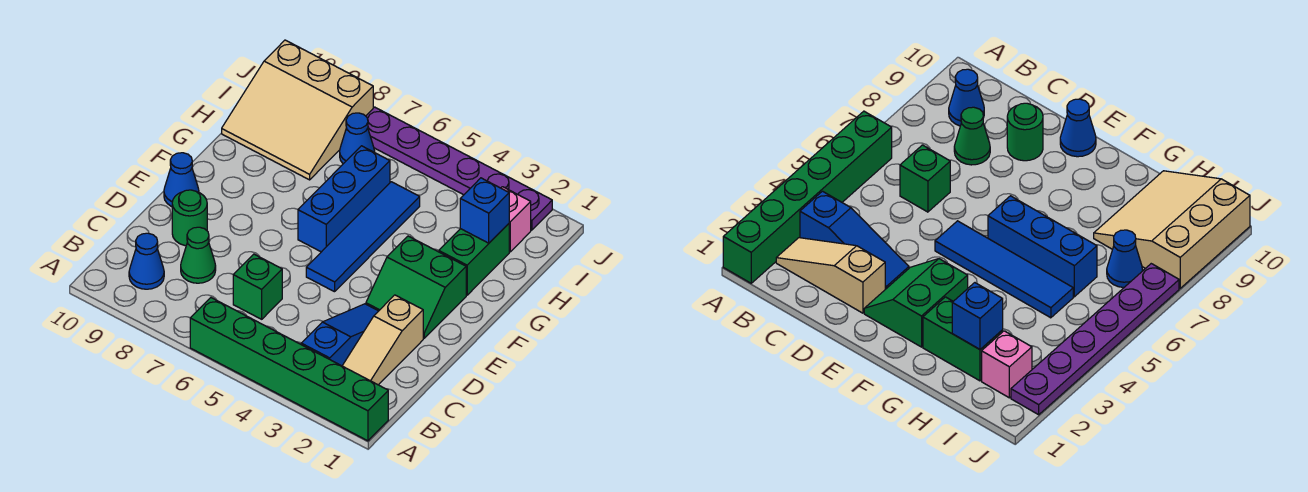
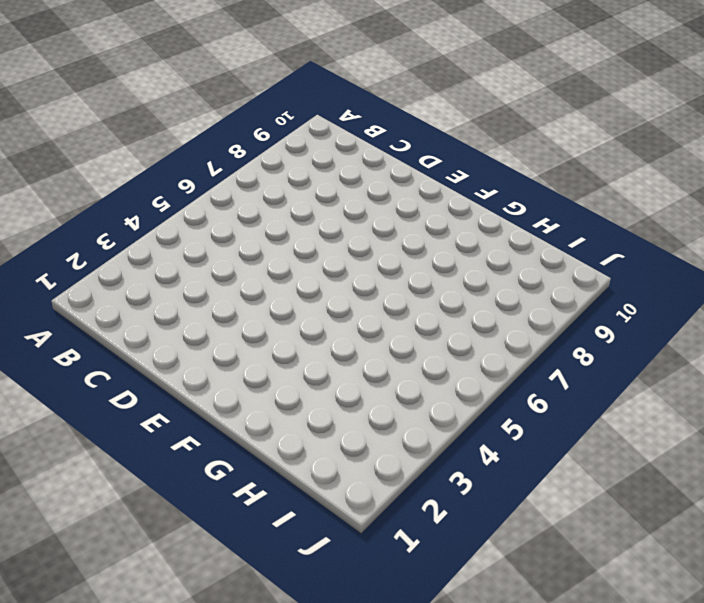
none -> green brick A1:A6 level 1
none -> tan slope B2:D2 level 1 top D
none -> blue slope B3:D3 level 1 top B

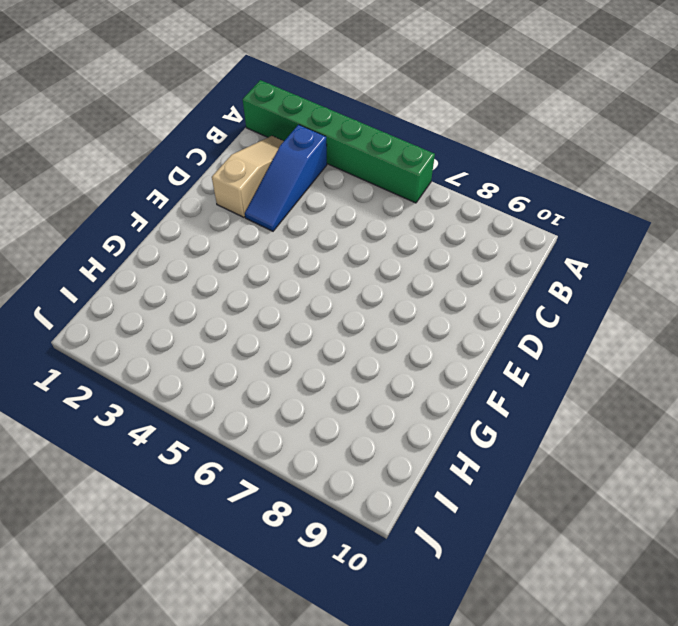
none -> blue cone B9 level 1
none -> green brick C6 level 1
none -> green cone C8 level 1

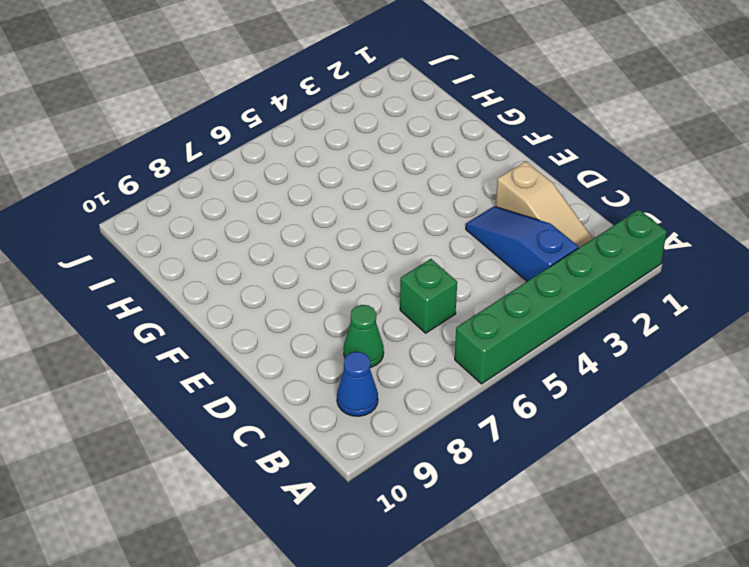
none -> green round brick D9 level 1
none -> green slope E2:F3 level 1 top F
none -> blue tile E5:H5 level 1

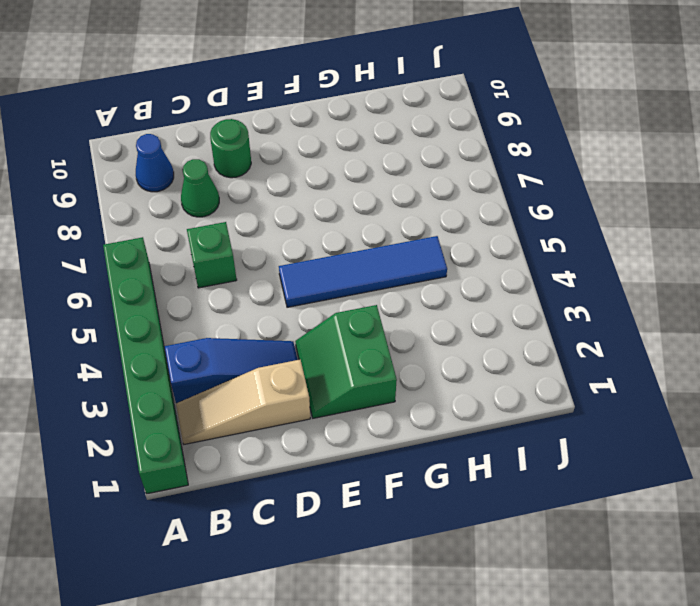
none -> blue cone E10 level 1
none -> blue brick F6:H6 level 1
none -> green brick G2:H2 level 1

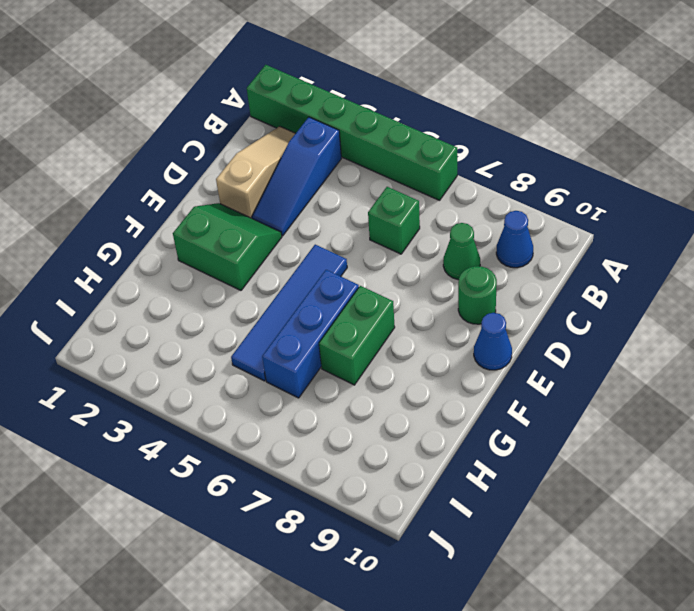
green brick F7:G7 level 1 -> green brick G2:H2 level 1
none -> tan slope H8:J10 level 1 top J
none -> pink brick I2 level 1
none -> blue cone I7 level 1

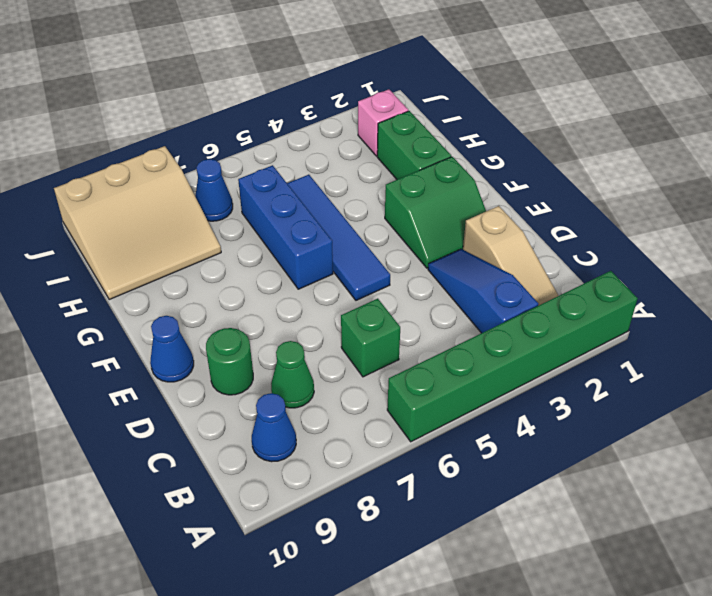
none -> purple plate J2:J7 level 1
none -> blue brick H2 level 2

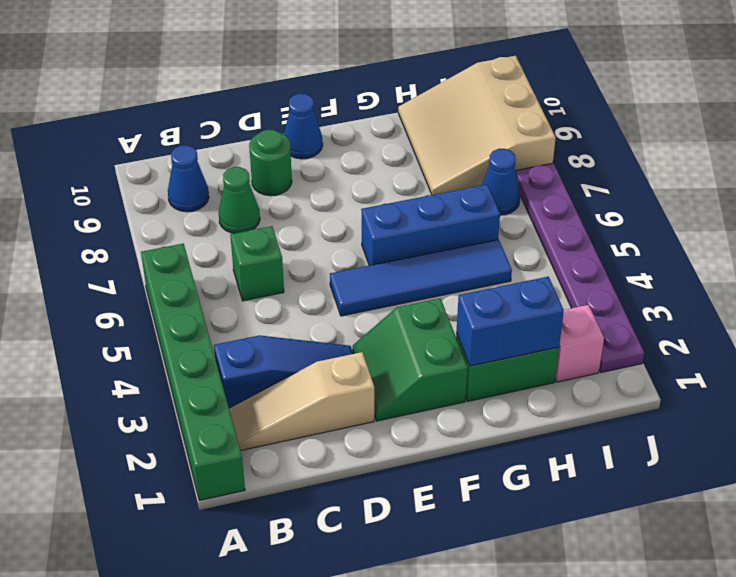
blue brick G2:H2 level 2 -> blue brick H2 level 2

